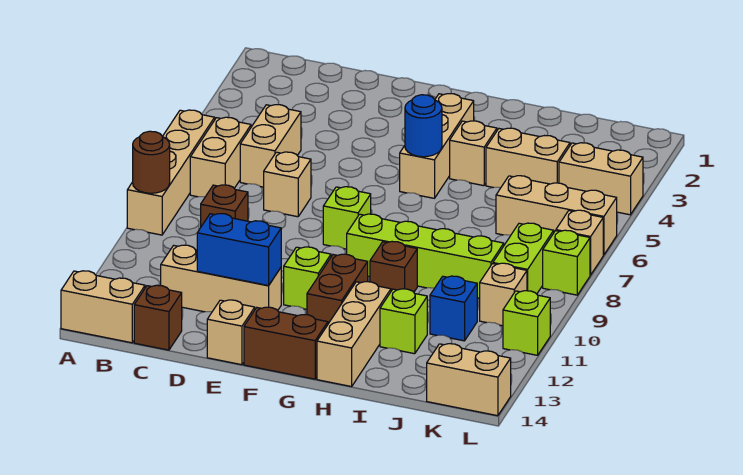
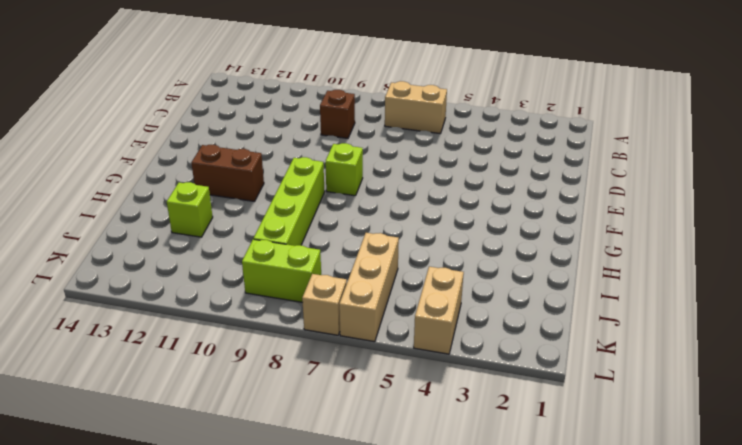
none -> tan brick A6:A9 level 1
none -> tan brick A14:B14 level 1
none -> tan brick C5:C6 level 1
none -> tan brick C12:E12 level 1

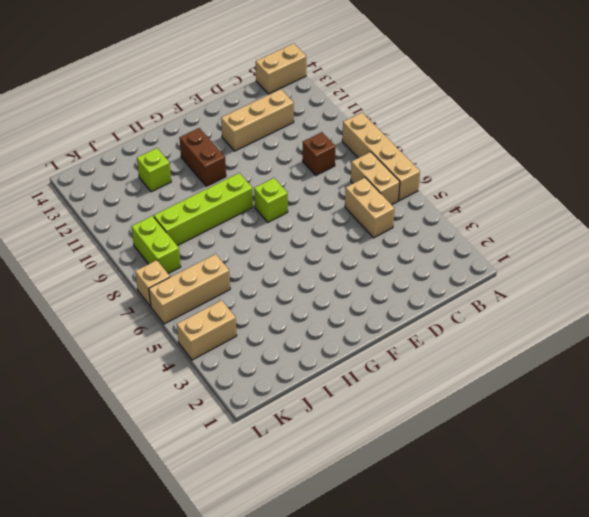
none -> brown brick C14 level 1
none -> tan brick D7 level 1
none -> tan brick E14 level 1
none -> lime brick F11 level 1

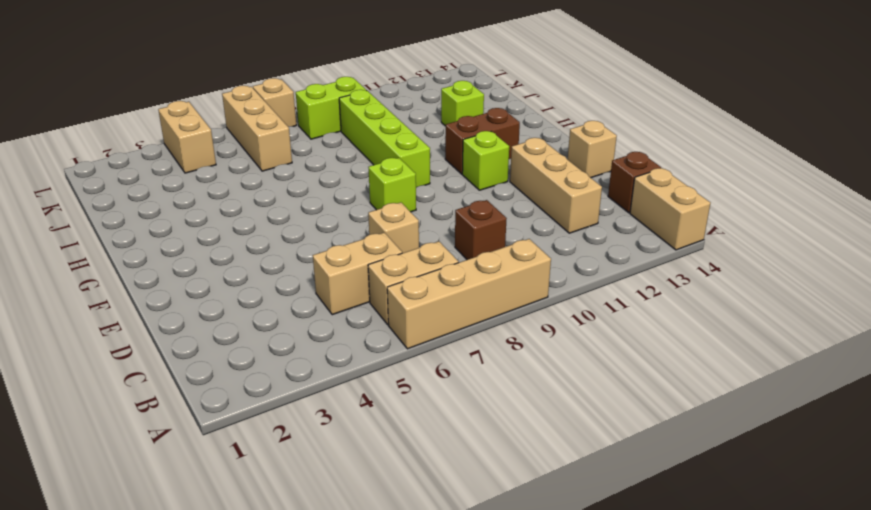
none -> brown brick F14:G14 level 1
none -> tan brick G3:G5 level 1
none -> tan brick H4 level 1
none -> brown brick H10 level 1

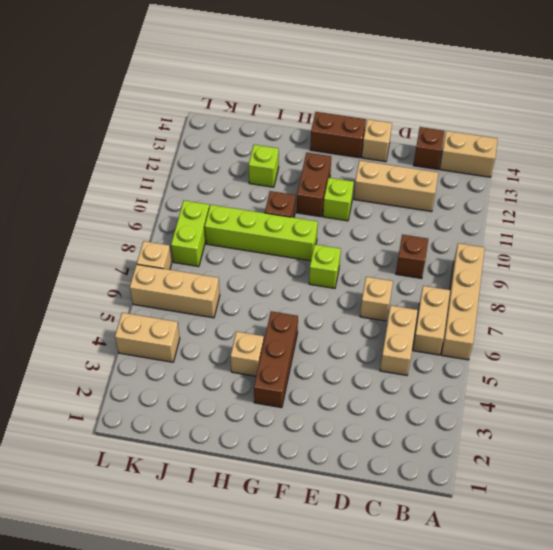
brown brick G3:G5 level 1 -> tan brick G3:G5 level 1
none -> tan brick H12:H14 level 1
none -> tan brick I4:J4 level 1
none -> blue brick J11 level 1
none -> tan brick K10 level 1

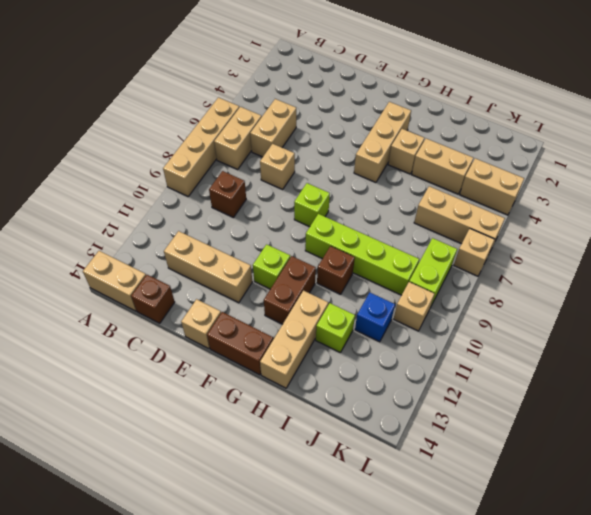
none -> tan brick K14:L14 level 1
none -> lime brick L8 level 1
none -> lime brick L11 level 1
none -> brown round brick A9 level 2

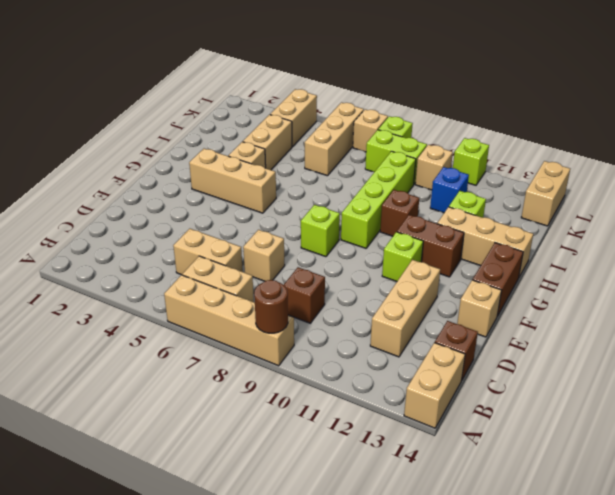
none -> blue brick D12:E12 level 2
none -> blue round brick G5 level 2

